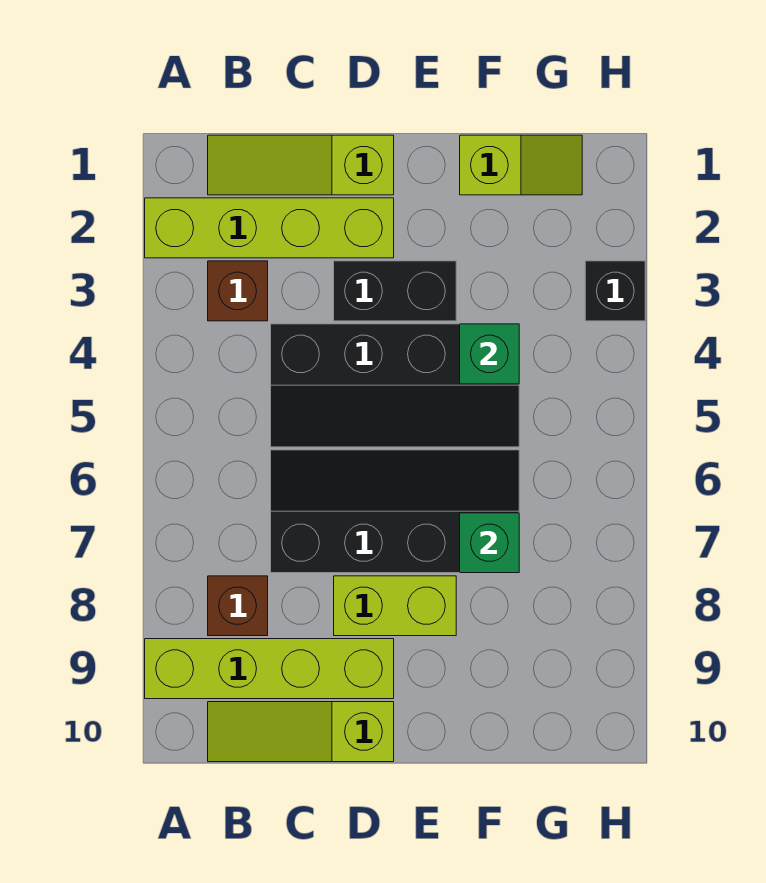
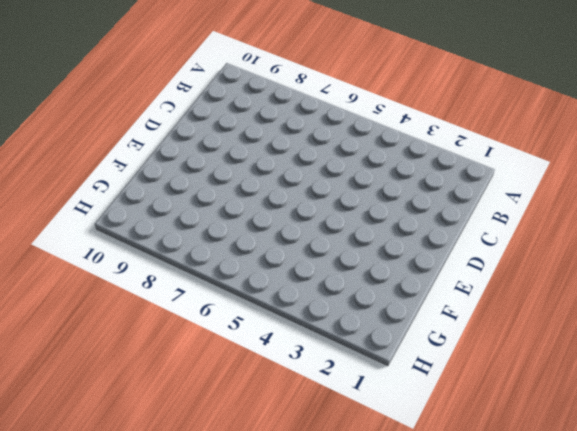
none -> lime brick A2:D2 level 1
none -> lime brick A9:D9 level 1
none -> lime slope B1:D1 level 1 top D

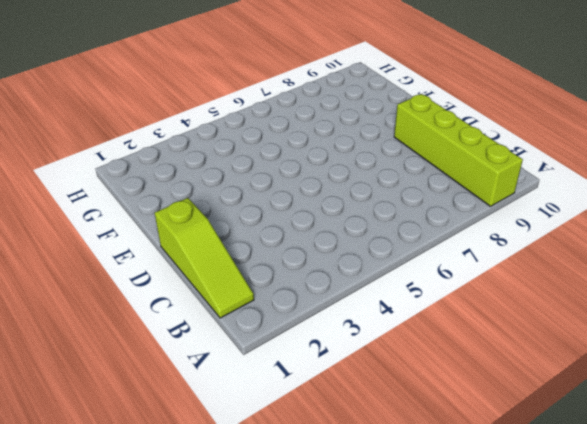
none -> lime brick A2:D2 level 1
none -> brown brick B3 level 1
none -> brown brick B8 level 1

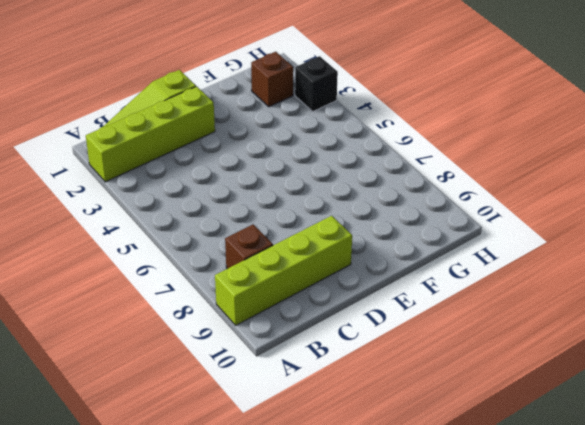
brown brick G2 level 1 -> brown brick B3 level 1
none -> lime slope B10:D10 level 1 top D
none -> black slope C4:F5 level 1 top 4
none -> black slope C6:F7 level 1 top 7

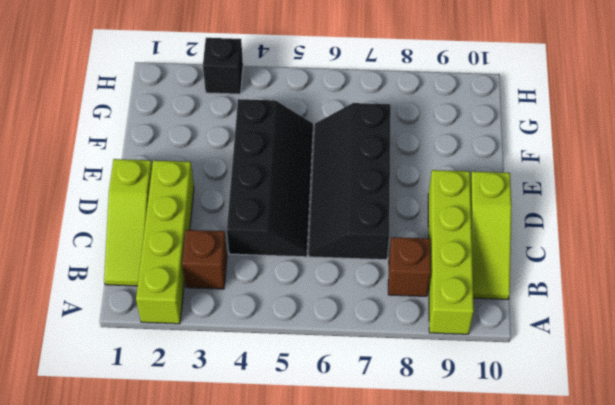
none -> black brick D3:E3 level 1
none -> lime brick D8:E8 level 1
none -> lime slope F1:G1 level 1 top F

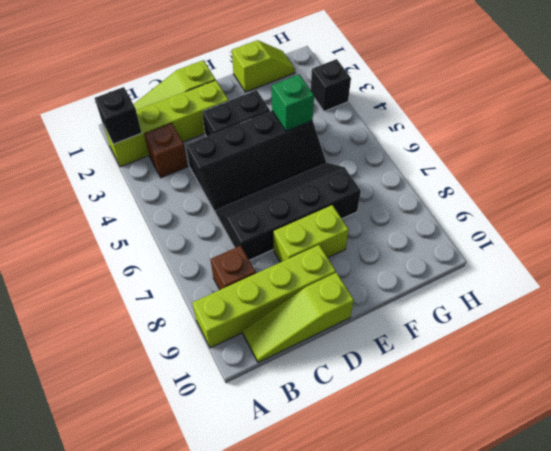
black brick A2 level 2 -> none
none -> green brick F7 level 2

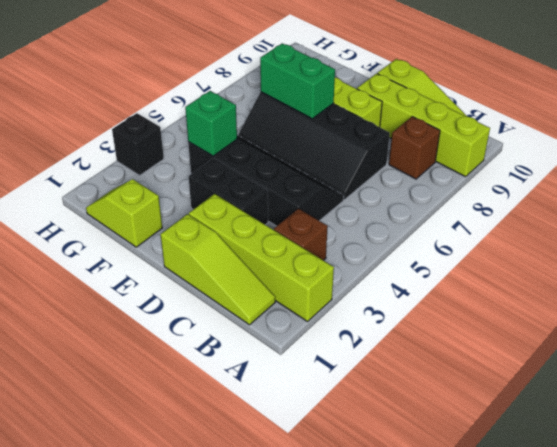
green brick E7:F7 level 2 -> green brick F7 level 2

